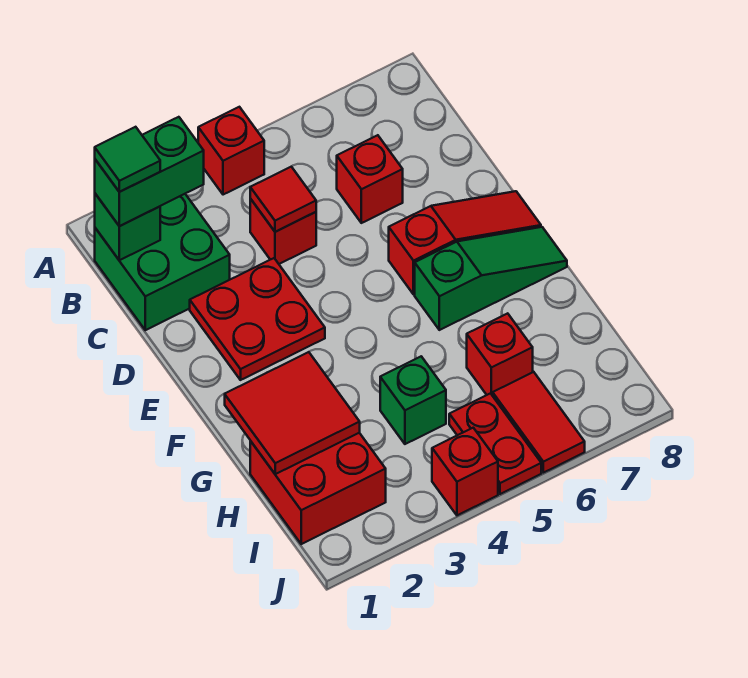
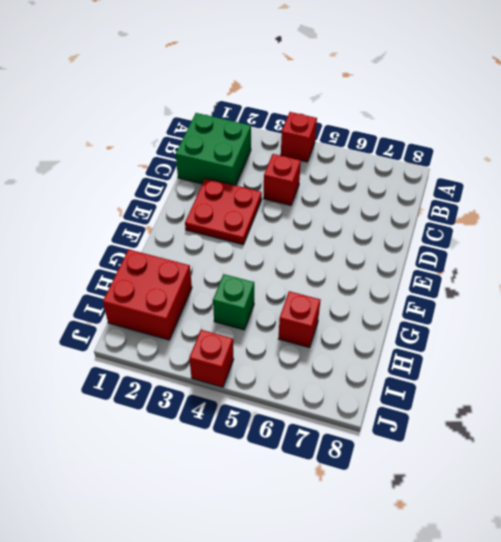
none -> red brick C6 level 1
none -> red slope E6:E8 level 1 top 6
none -> green slope F6:F8 level 1 top 6

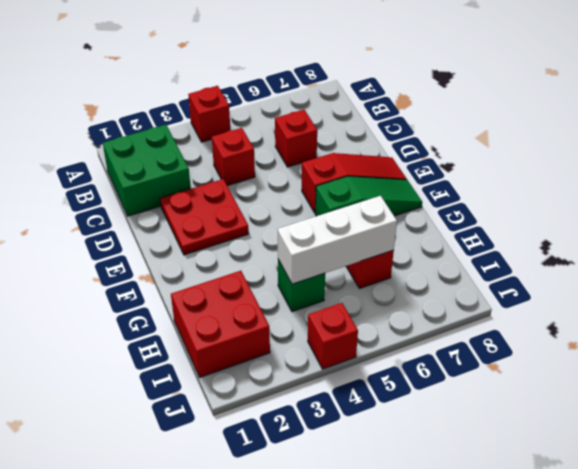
white brick H4:H6 level 2 -> none
none -> red plate I5:J5 level 1
none -> red tile I6:J6 level 1
none -> green brick B1 level 2

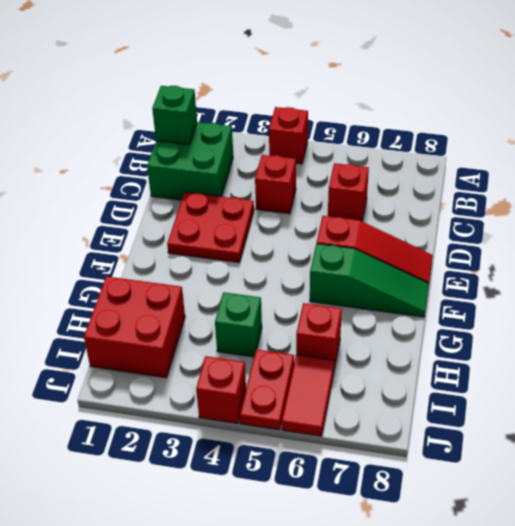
none -> red tile C4 level 2
none -> red tile G1:H2 level 2
none -> green brick B1:B2 level 3

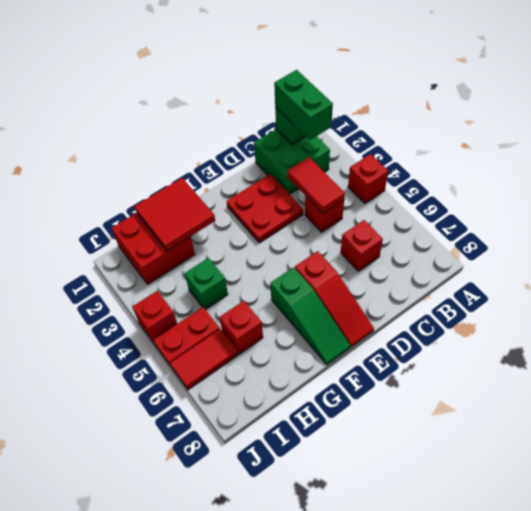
red tile C3:C4 level 2 -> red tile C4 level 2
none -> green tile B1 level 4

